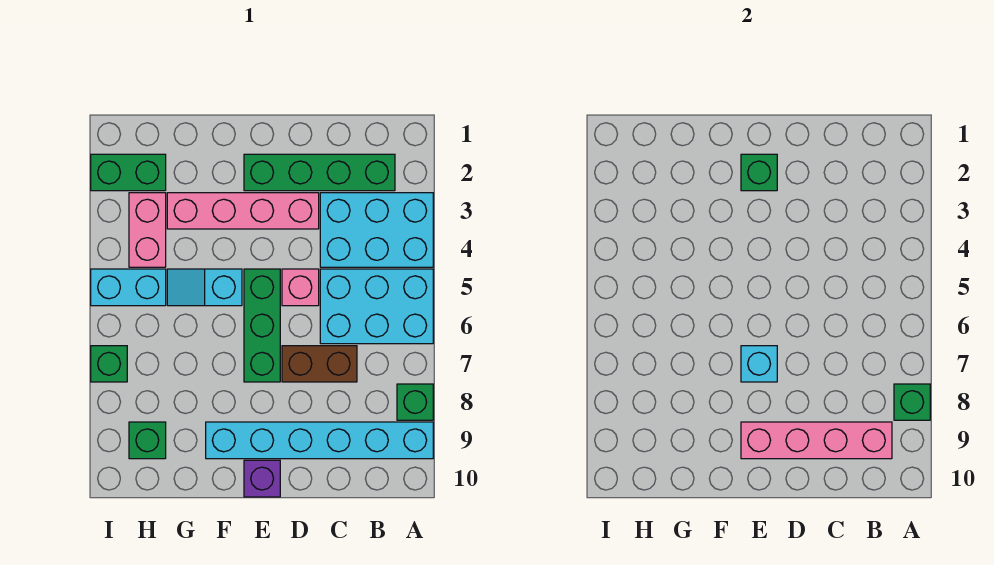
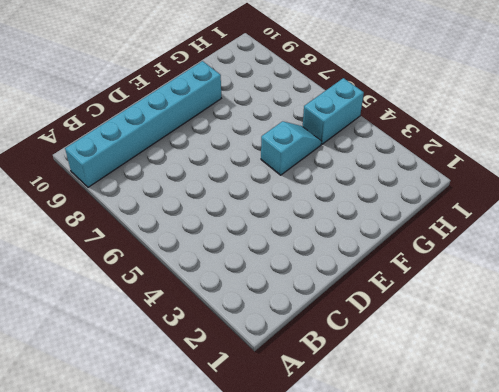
none -> cyan brick A3:C4 level 1
none -> cyan brick A5:C6 level 1
none -> green brick A8 level 1

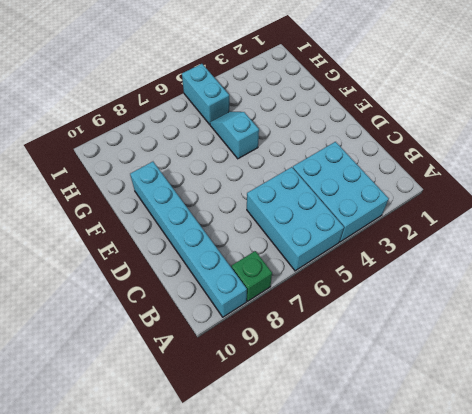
none -> green brick B2:E2 level 1
none -> brown brick C7:D7 level 1
none -> pink brick D3:G3 level 1

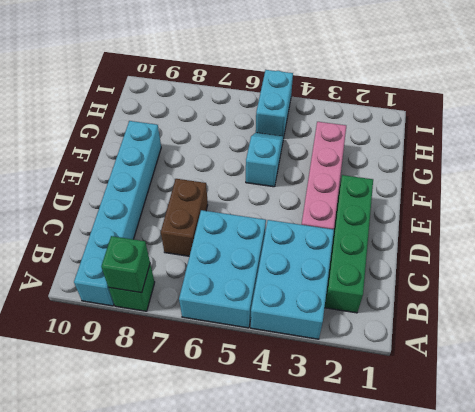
none -> pink brick D5 level 1
none -> green brick E5:E7 level 1
none -> purple brick E10 level 1

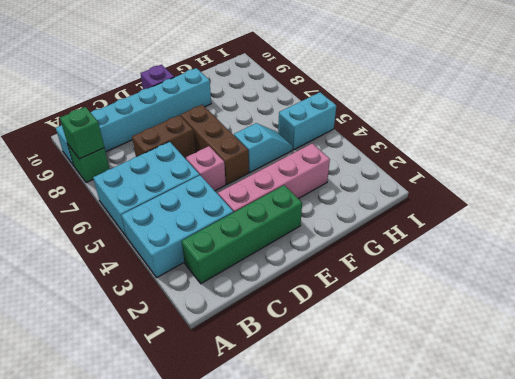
brown brick E5:E7 level 1 -> green brick E5:E7 level 1
none -> green brick H2:I2 level 1
none -> pink brick H3:H4 level 1
none -> green brick H9 level 1

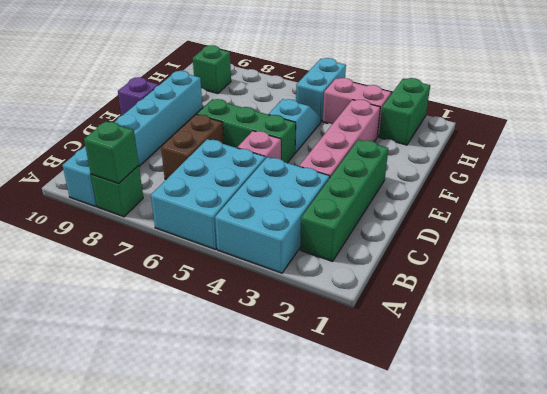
none -> green brick I7 level 1
none -> pink brick B9:E9 level 2
none -> green brick E2 level 2

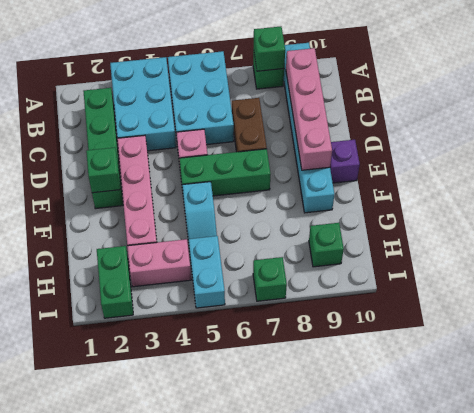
none -> cyan brick E7 level 2

